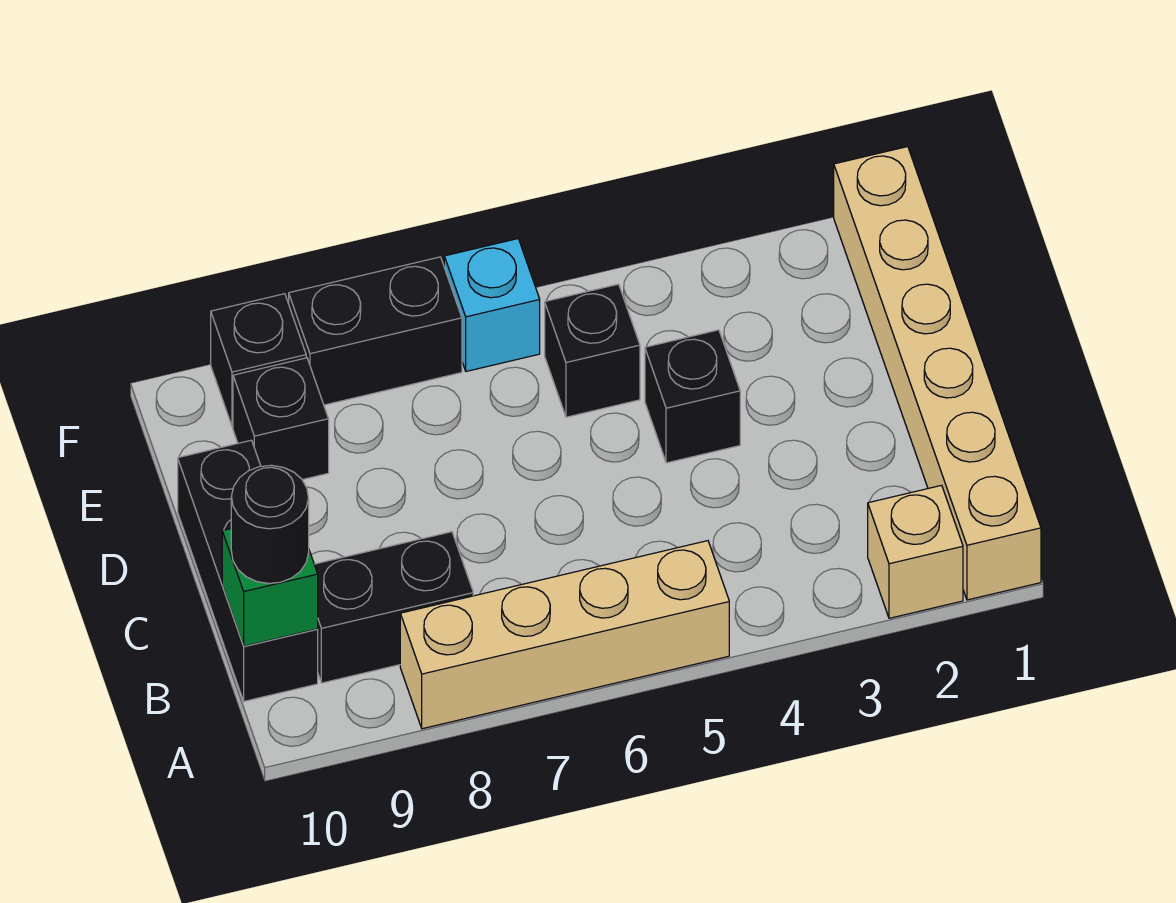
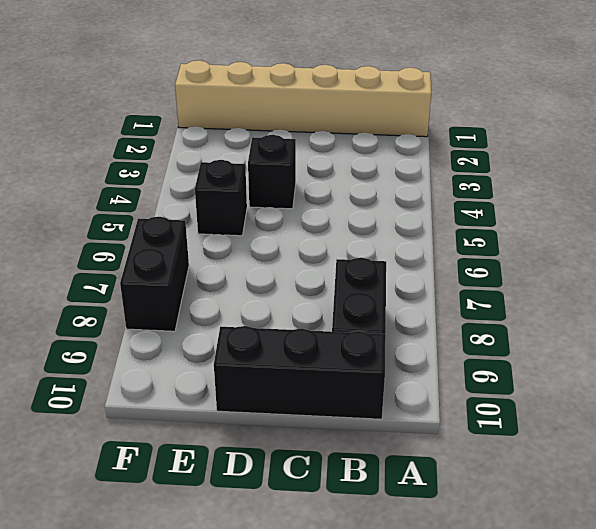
none -> tan brick A2 level 1
none -> tan brick A5:A8 level 1
none -> black brick E9 level 1

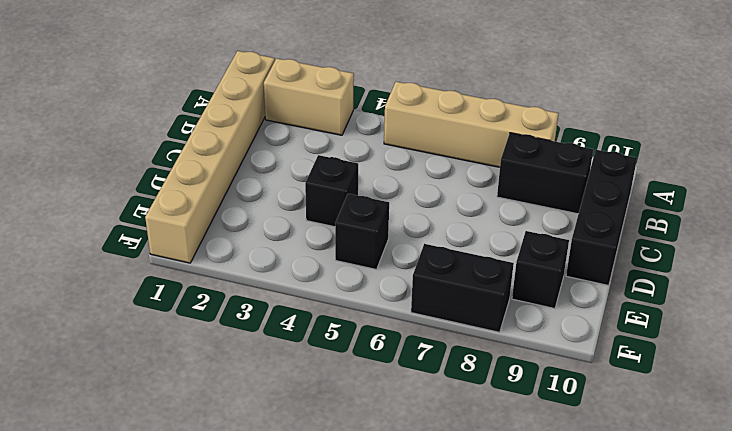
tan brick A2:A3 level 1 -> tan brick A2 level 1
none -> cyan brick F6 level 1
none -> black brick F9 level 1
none -> green brick B10 level 2

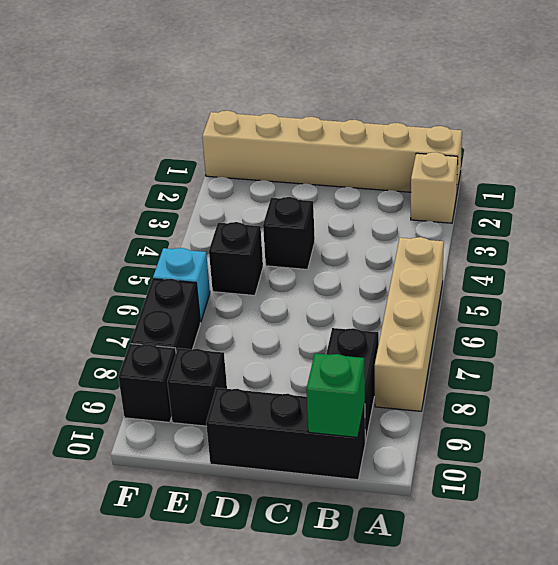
none -> black round brick B10 level 3

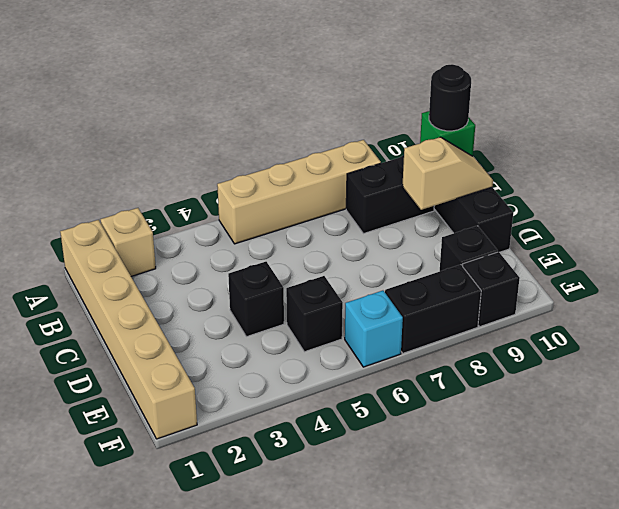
tan slope C9:C10 level 2 top 9 -> none

